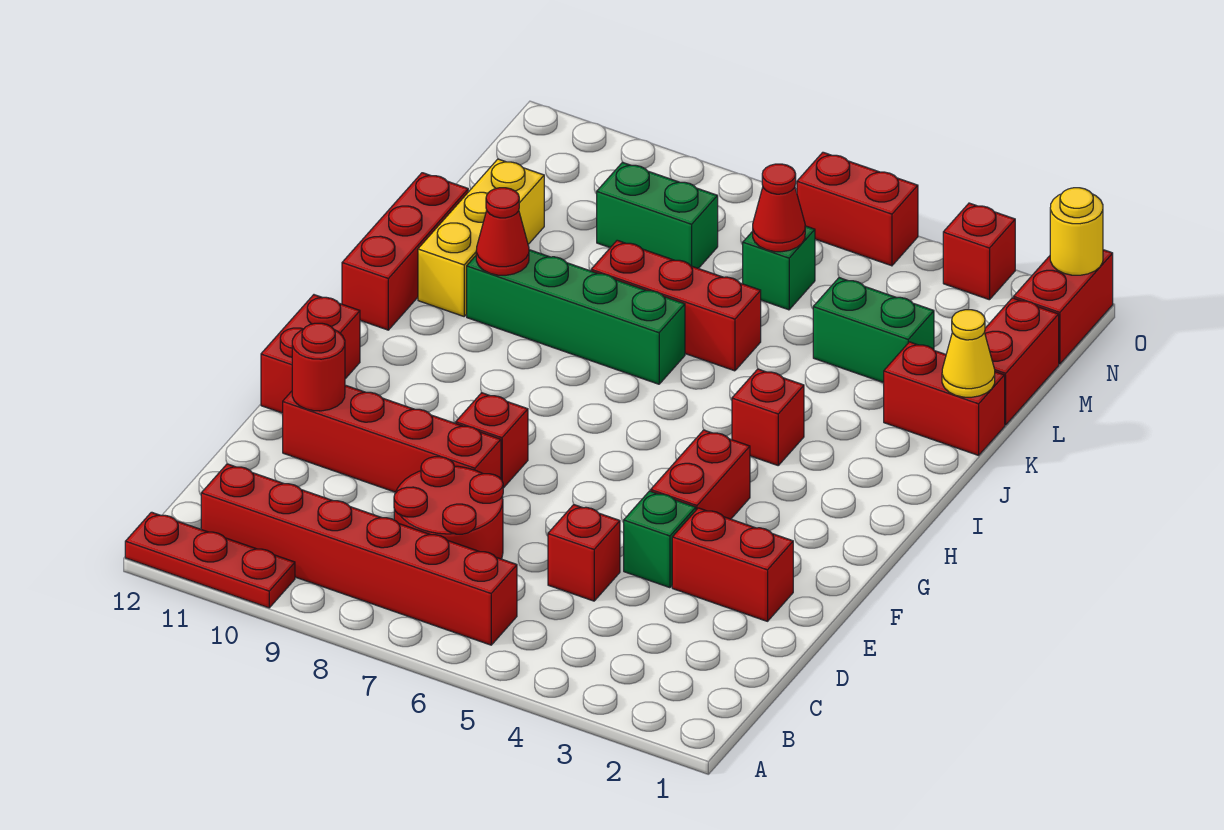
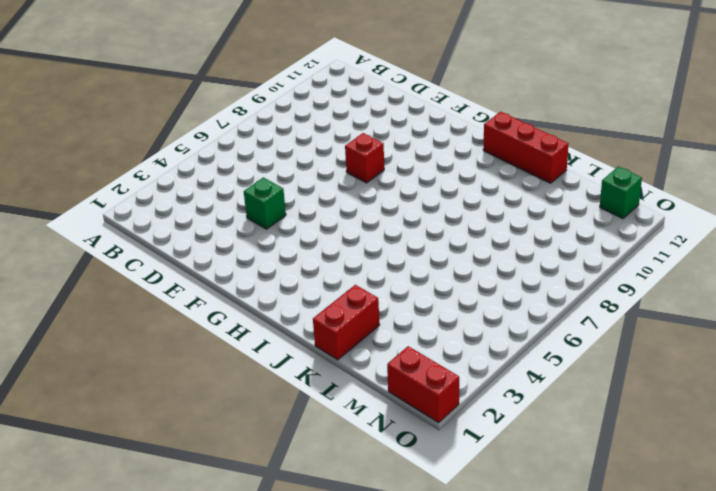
green brick N12 level 1 -> green brick M6 level 1
none -> red plate A10:A12 level 1
none -> red brick B6:B11 level 1
none -> red round brick C7:D8 level 1

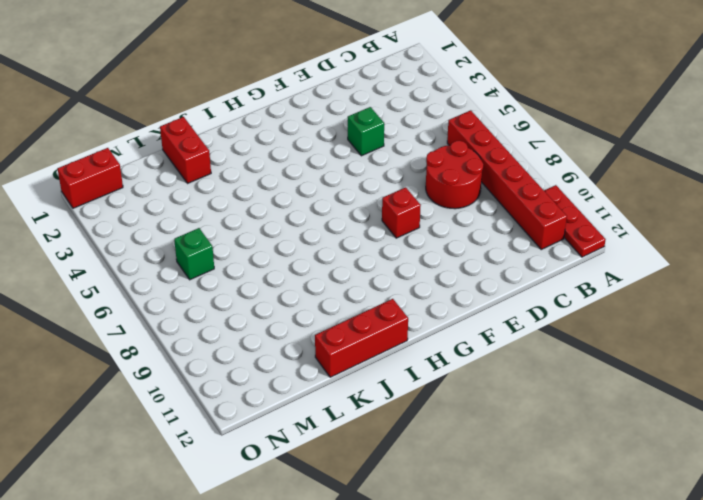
none -> red brick D5 level 1
none -> red brick E2:E3 level 1
none -> red brick E8:E11 level 1

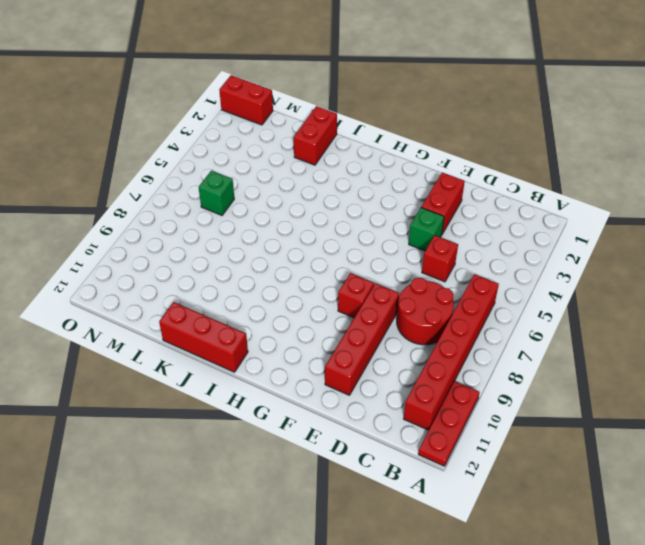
none -> red brick F4:G4 level 1
none -> red brick F12:G12 level 1
none -> red brick I4 level 1

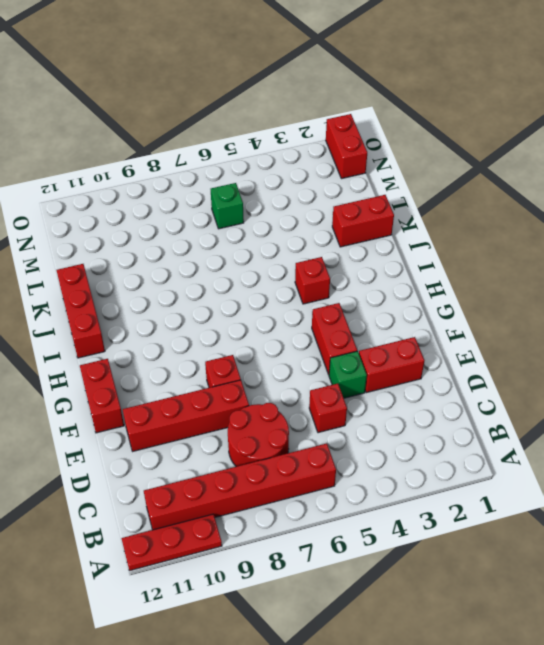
none -> green brick J7:J10 level 1
none -> yellow brick J11:L11 level 1
none -> red brick K6:K8 level 1

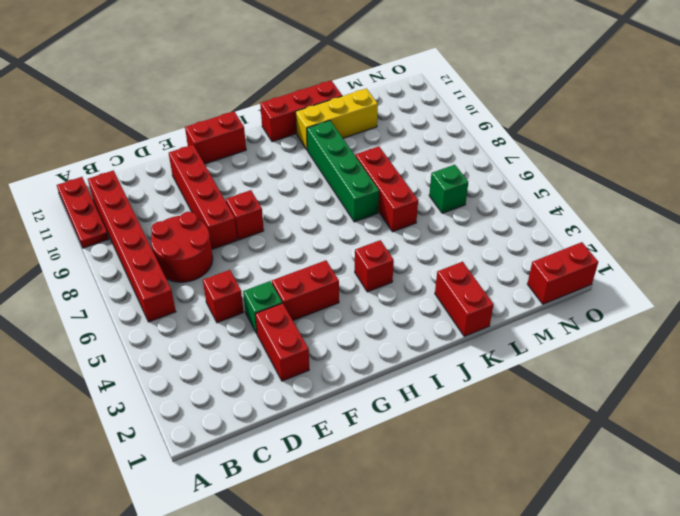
none -> red brick L1:M1 level 1
none -> green brick L3:L4 level 1
none -> green brick M8:M9 level 1

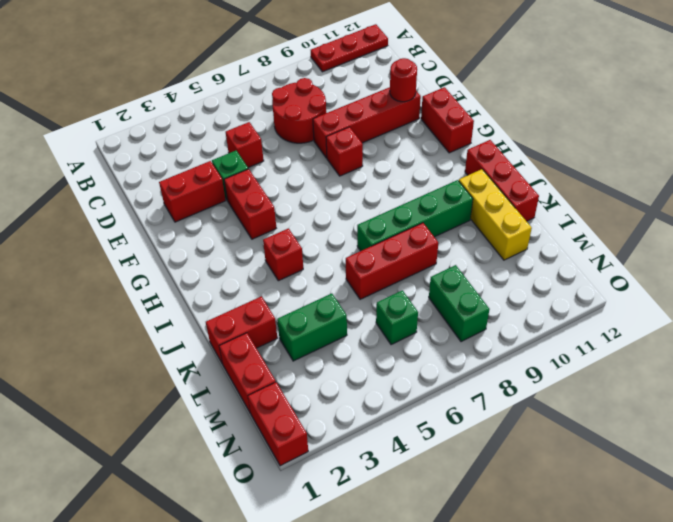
green brick M8:N8 level 1 -> green brick M8:M9 level 1
none -> red brick B6:B11 level 1
none -> red brick O3 level 1
none -> red brick O5:O6 level 1

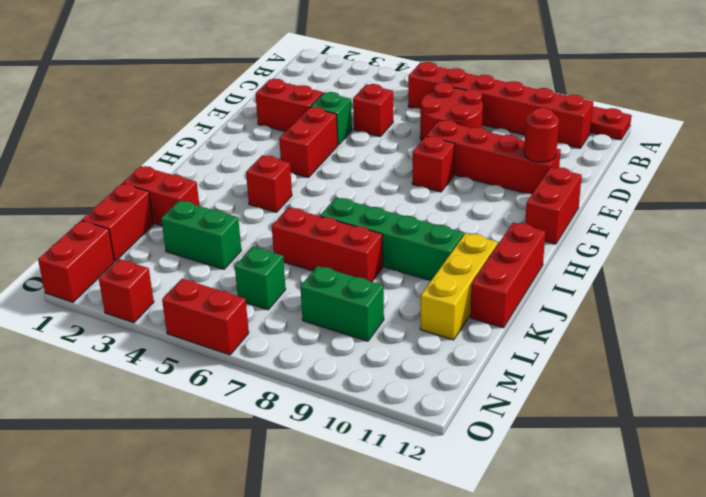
none -> red cone J10 level 2
none -> yellow cone K1 level 2
none -> red cone M6 level 2

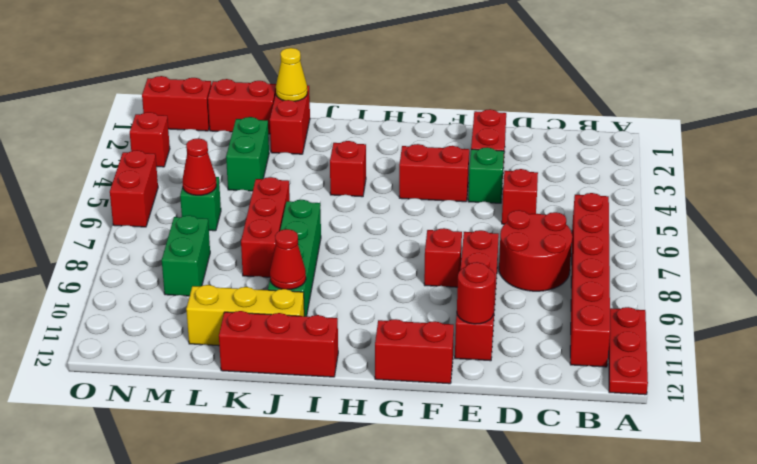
none -> yellow round brick O1 level 2

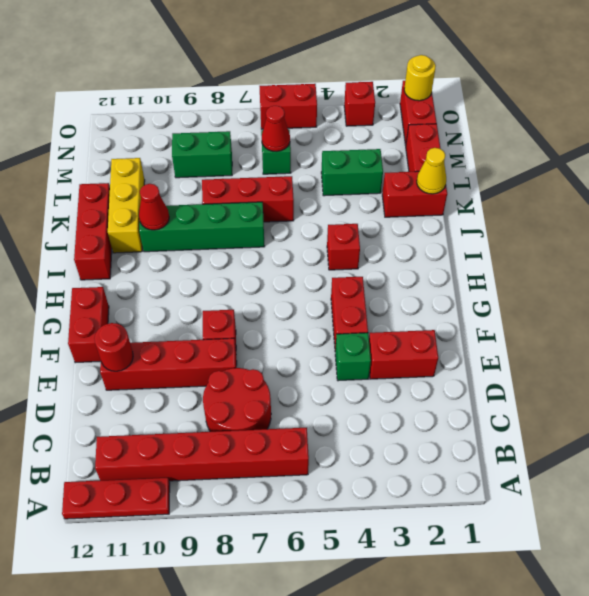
none -> red brick D5 level 1

